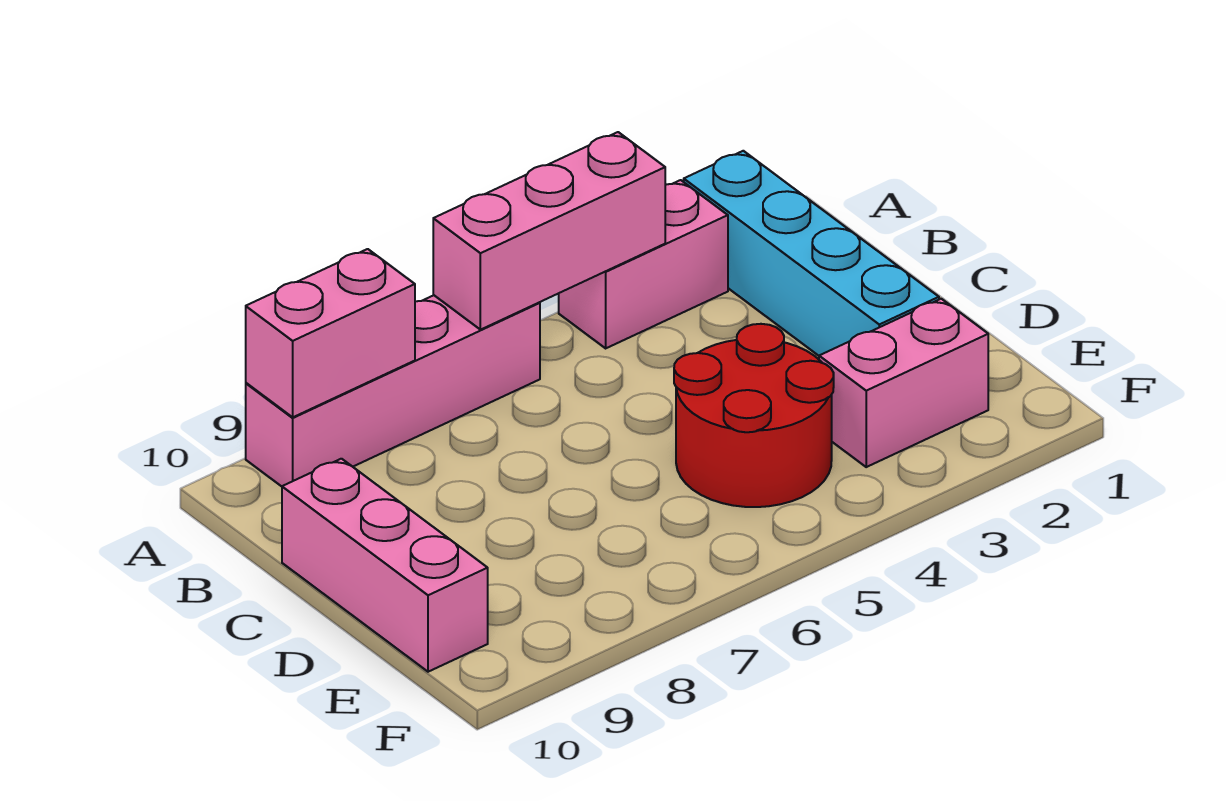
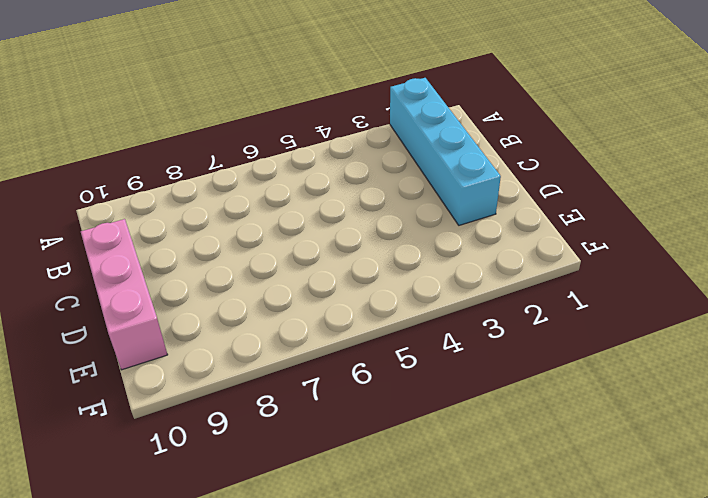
none -> pink brick A3:A4 level 1
none -> pink brick A6:A9 level 1

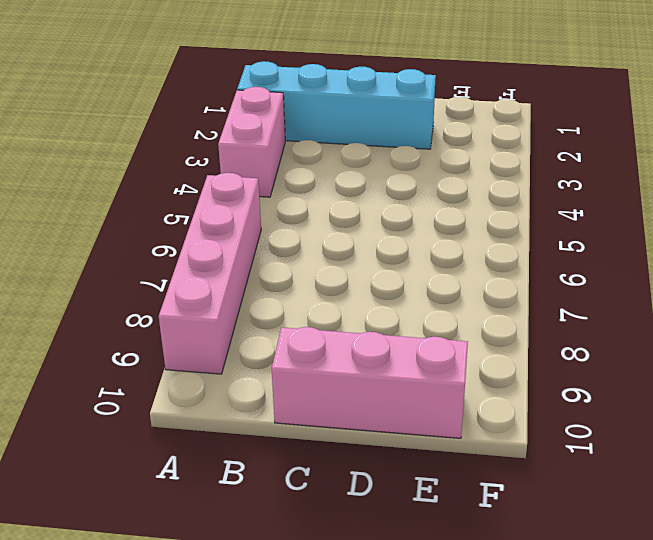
none -> red round brick D4:E5 level 1
none -> pink brick E2:E3 level 1

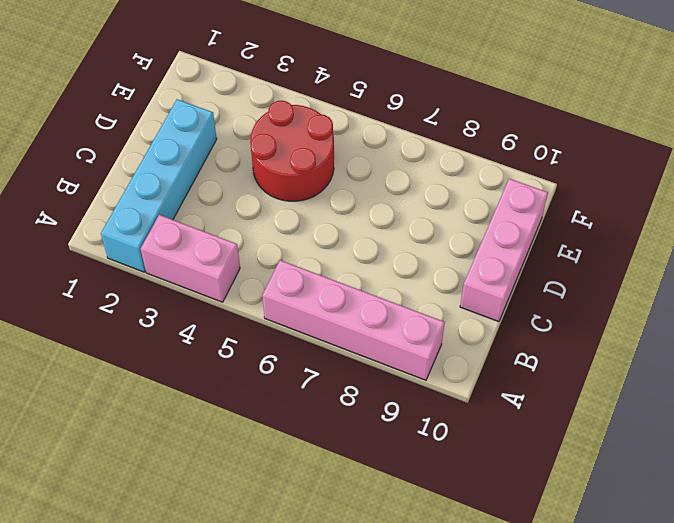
none -> pink brick E2:E3 level 1
none -> pink brick A4:A6 level 2

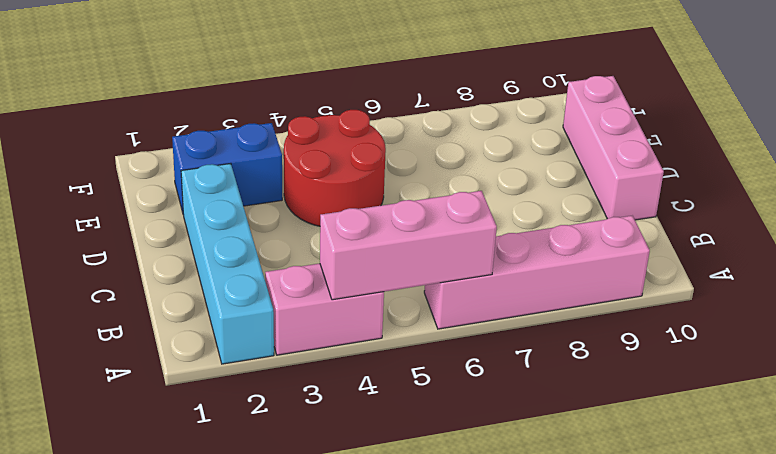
blue brick E2:E3 level 1 -> pink brick E2:E3 level 1
none -> pink brick A8:A9 level 2

